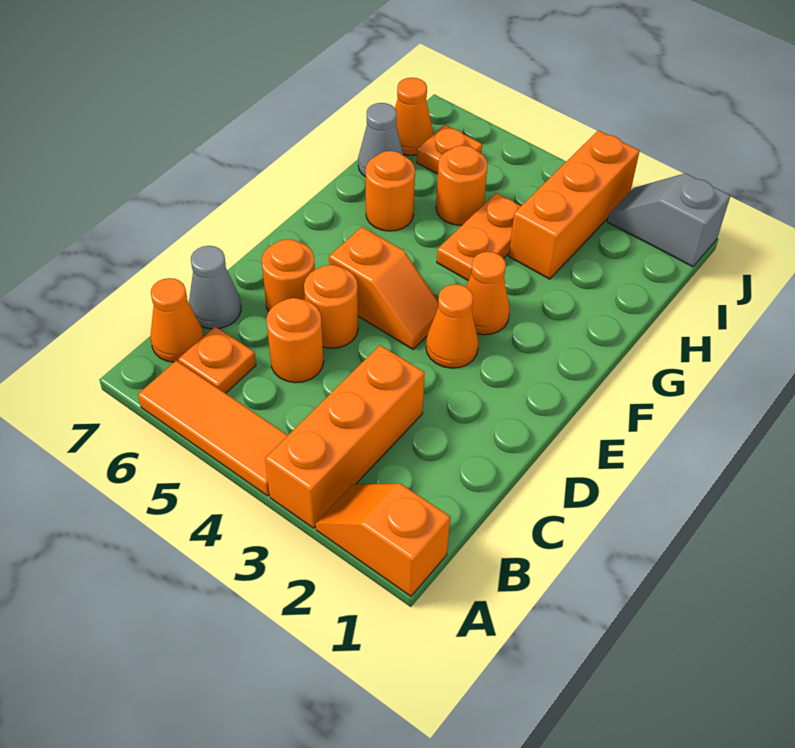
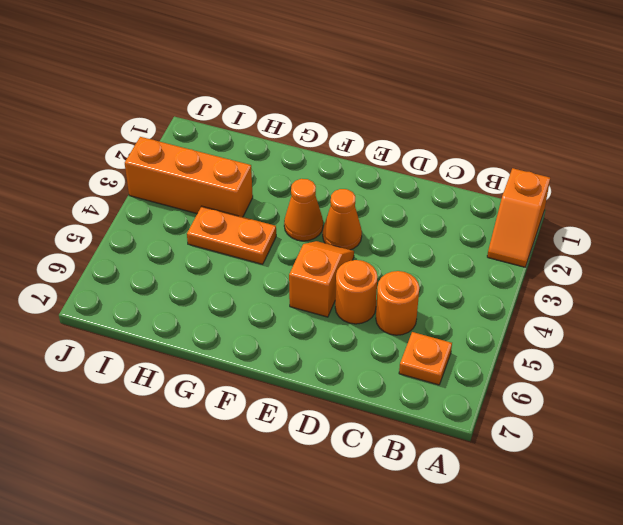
none -> orange brick A3:C3 level 1
none -> orange tile A4:A6 level 1
none -> orange cone B7 level 1

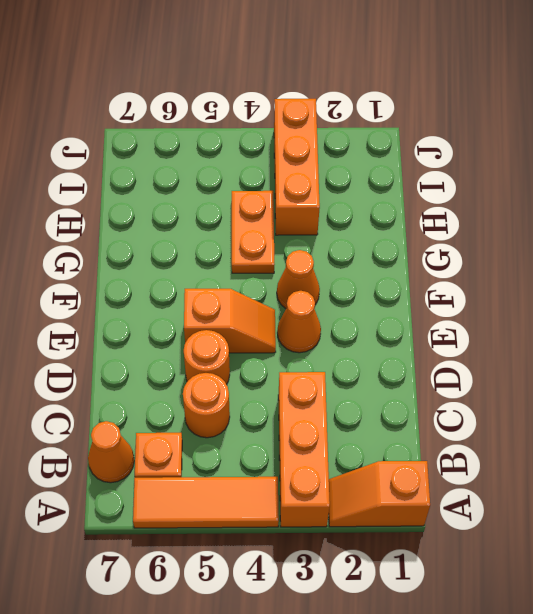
none -> grey cone C7 level 1
none -> orange round brick D6 level 1
none -> orange round brick G6 level 1

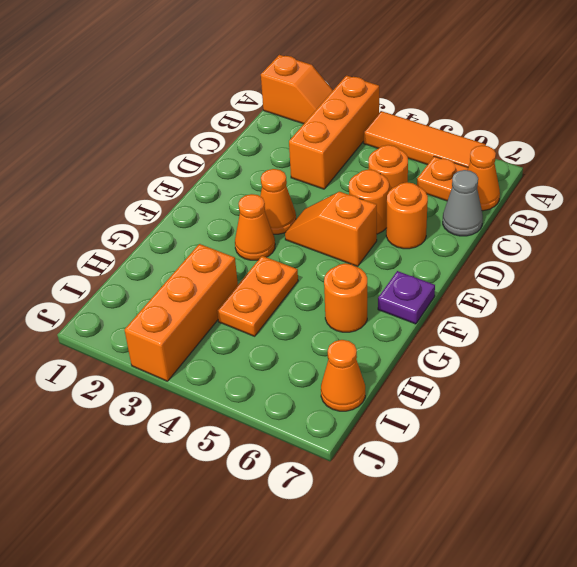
purple plate F7 level 1 -> none
none -> orange round brick H5 level 1
none -> grey cone H7 level 1
none -> orange plate I6 level 1

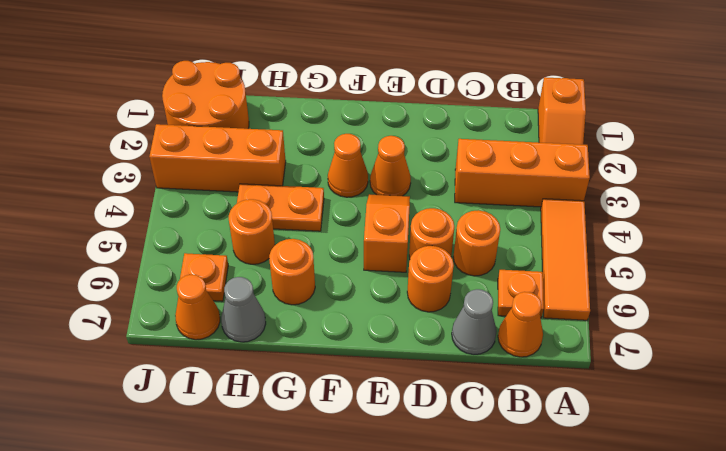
orange round brick I1:J2 level 1 -> grey slope J1:J2 level 1 top 1

